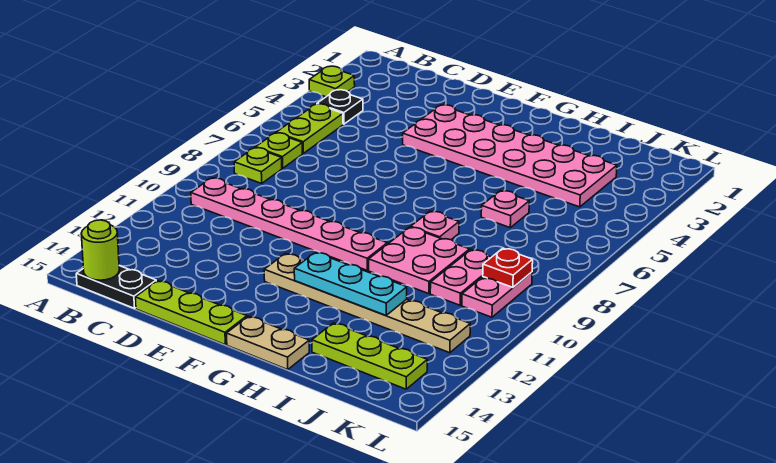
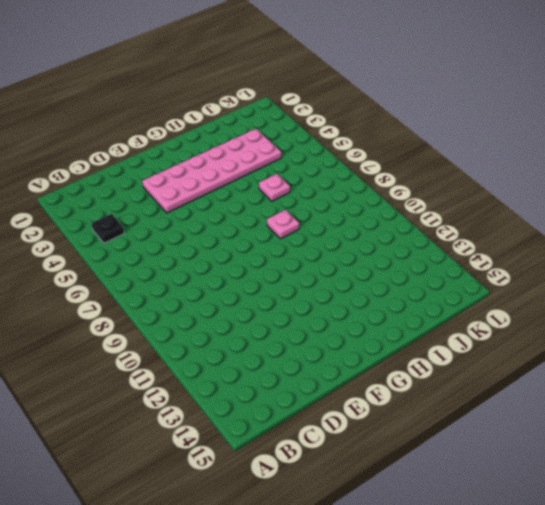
none -> lime plate A3 level 1
none -> lime plate B5:B6 level 1
none -> lime plate B7 level 1

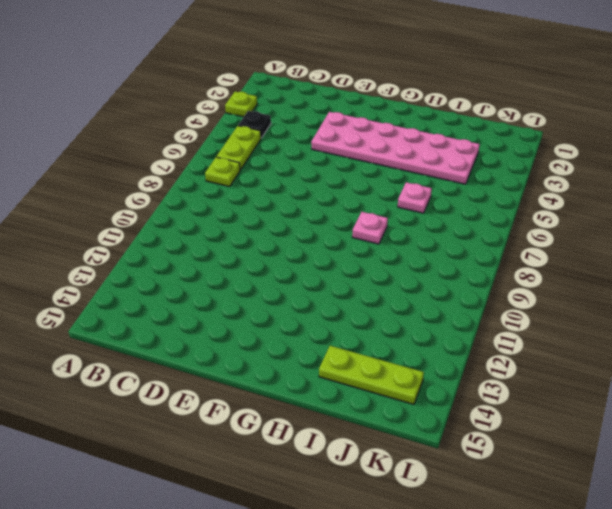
none -> lime plate B8 level 1
none -> pink plate B10:G10 level 1
none -> black plate B15:C15 level 1

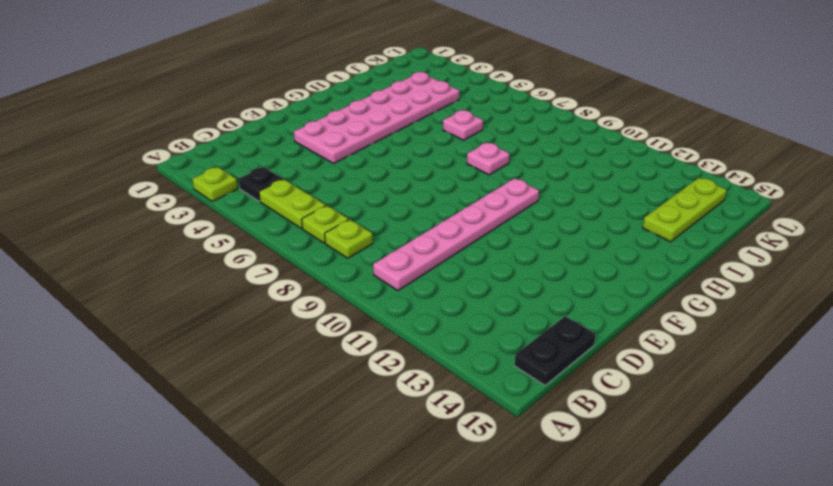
none -> lime plate D15:F15 level 1
none -> tan plate F12:K12 level 1
none -> tan plate G15:H15 level 1

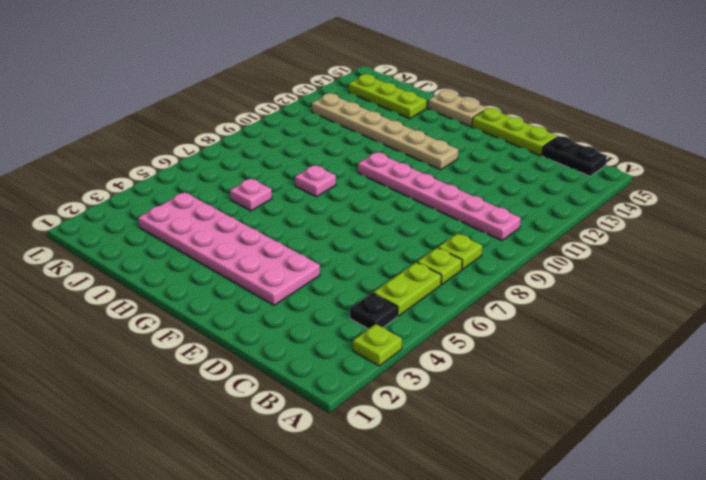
none -> pink plate H9:I10 level 1
none -> pink plate J9:J10 level 1
none -> pink plate K9:K10 level 1

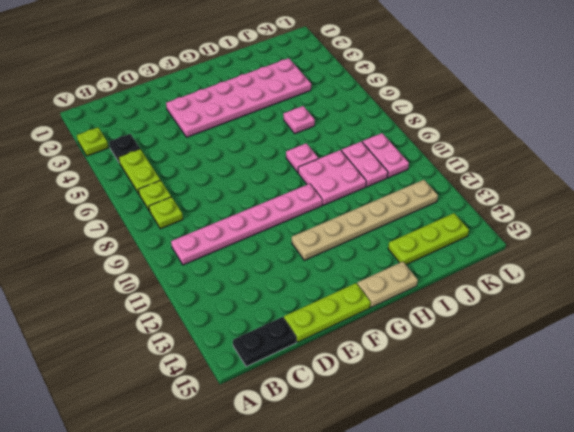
none -> lime round brick B15 level 2
none -> cyan plate G12:I12 level 2
none -> red plate K9 level 2

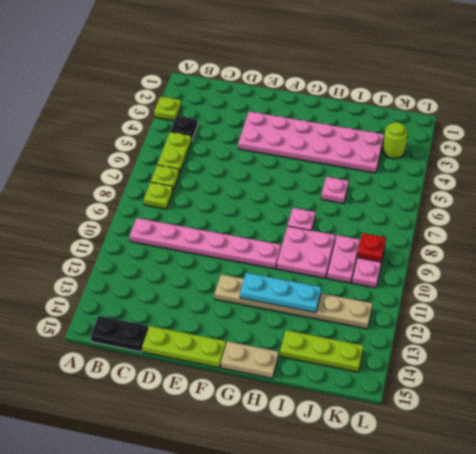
lime round brick K3 level 1 -> lime round brick B15 level 2

